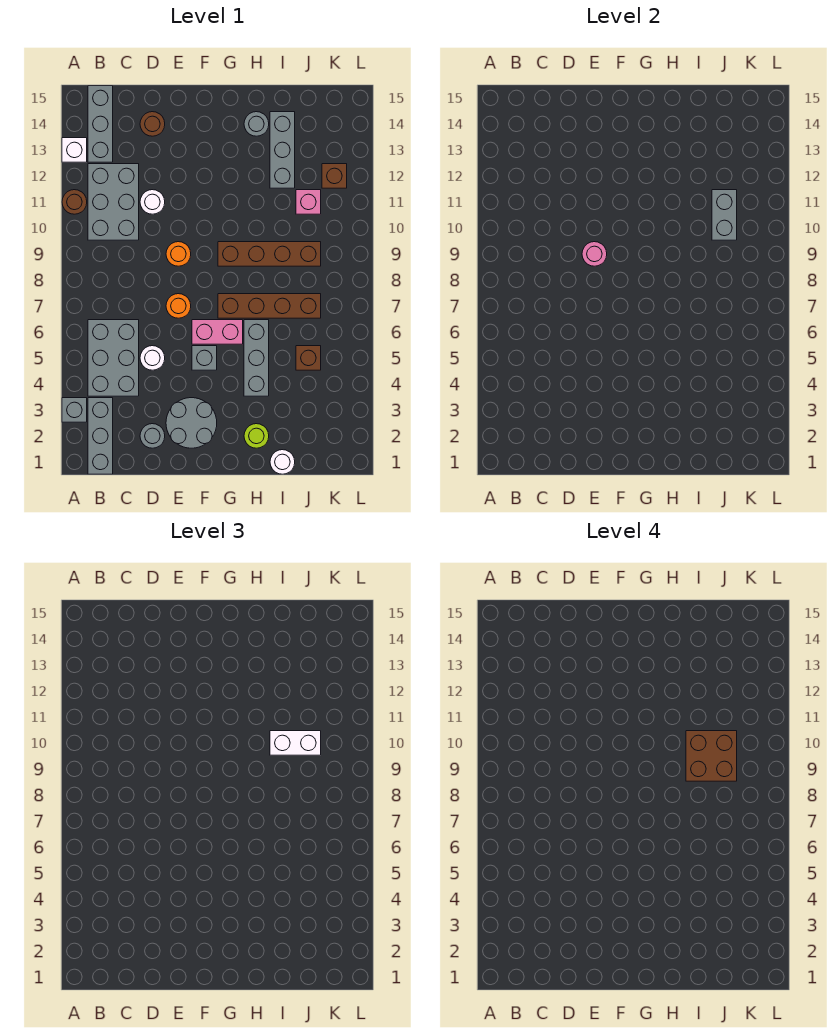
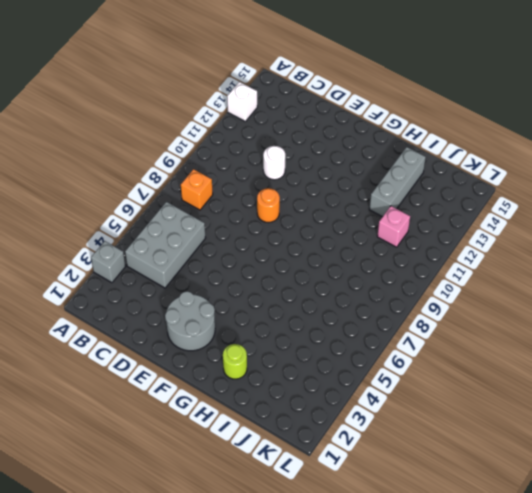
orange brick B8 level 1 -> none
none -> brown round brick A11 level 1
none -> grey brick B1:B3 level 1
none -> grey brick B10:C12 level 1
none -> grey brick B13:B15 level 1

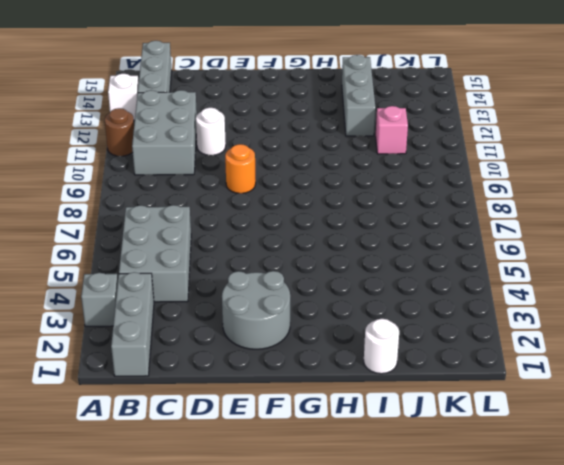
none -> grey round brick D2 level 1
none -> white round brick D5 level 1
none -> brown round brick D14 level 1
none -> orange round brick E7 level 1

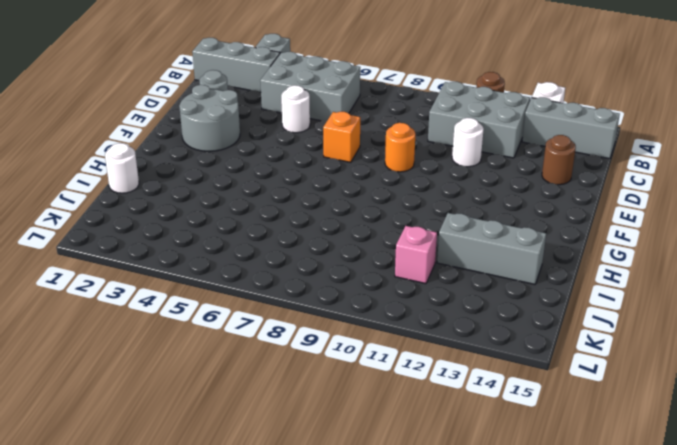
orange brick E7 level 1 -> orange round brick E7 level 1
none -> grey brick F5 level 1
none -> pink brick F6:G6 level 1
none -> brown brick G7:J7 level 1
none -> brown brick G9:J9 level 1

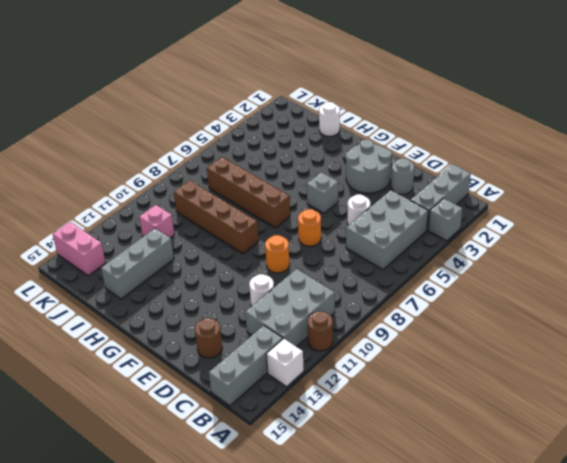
pink brick K14:L14 level 1 -> pink brick F6:G6 level 1
none -> lime round brick H2 level 1
none -> grey brick H4:H6 level 1
none -> grey round brick H14 level 1
none -> brown brick J5 level 1

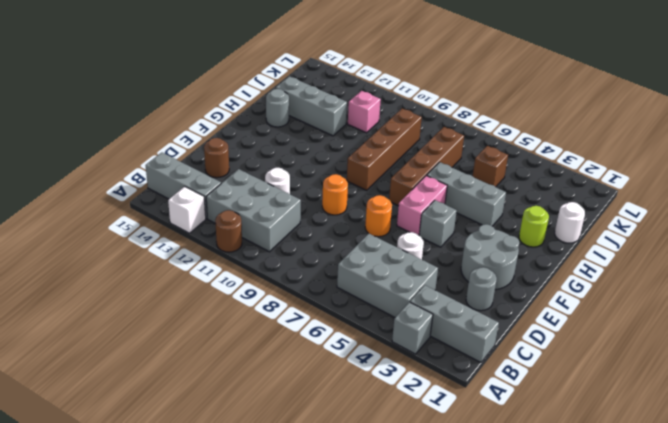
none -> brown brick K12 level 1
none -> pink round brick E9 level 2
none -> grey brick J10:J11 level 2
none -> white brick I10:J10 level 3

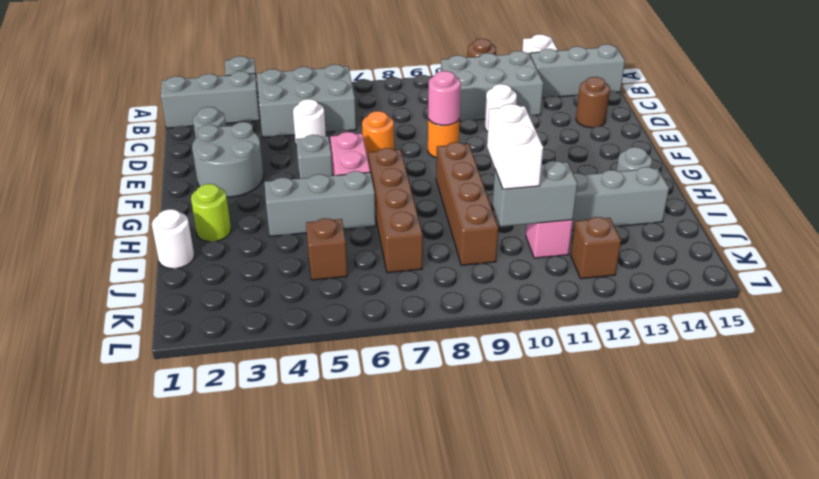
none -> brown brick I9:J10 level 4

